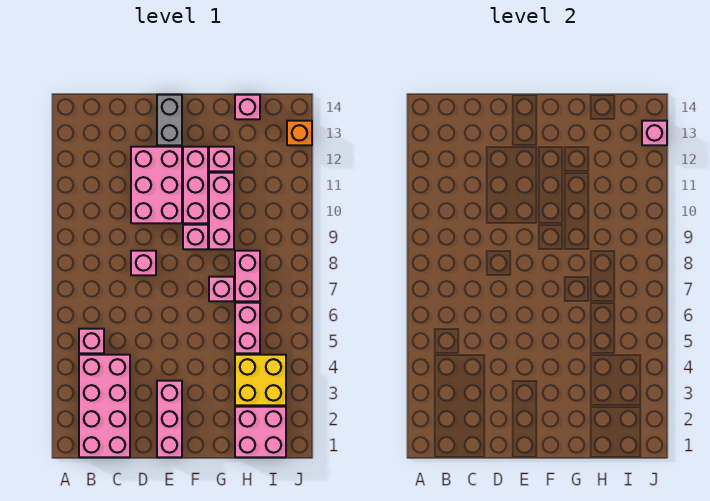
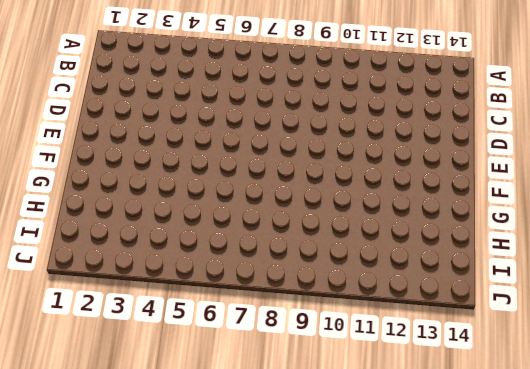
none -> pink brick B1:C4 level 1
none -> pink brick B5 level 1
none -> pink brick D8 level 1

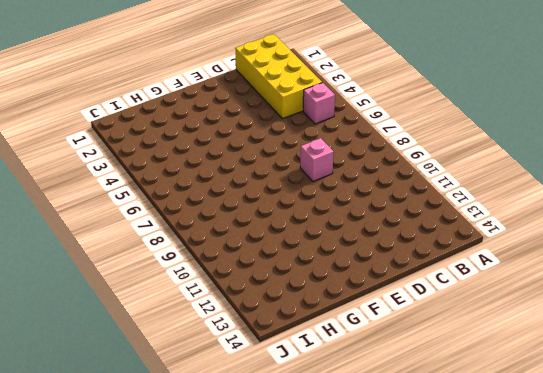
yellow brick B1:C4 level 1 -> pink brick B1:C4 level 1
none -> pink brick D10:E12 level 1
none -> pink brick E1:E3 level 1
none -> grey brick E13:E14 level 1

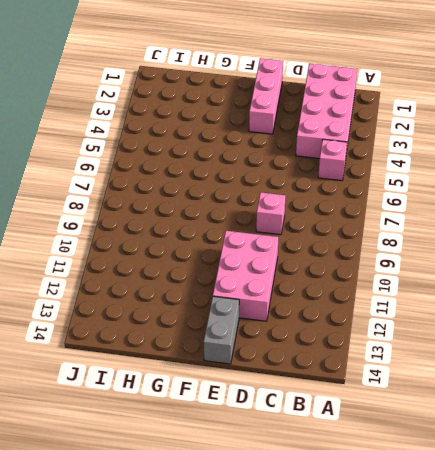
none -> pink brick F9 level 1
none -> pink brick F10:F12 level 1
none -> pink brick G7 level 1

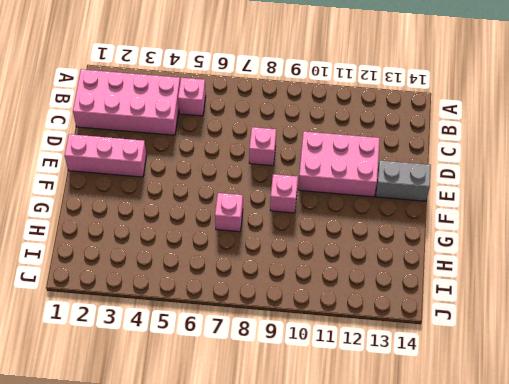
none -> pink brick F10:F12 level 1
none -> pink brick G9:G11 level 1
none -> pink brick G12 level 1

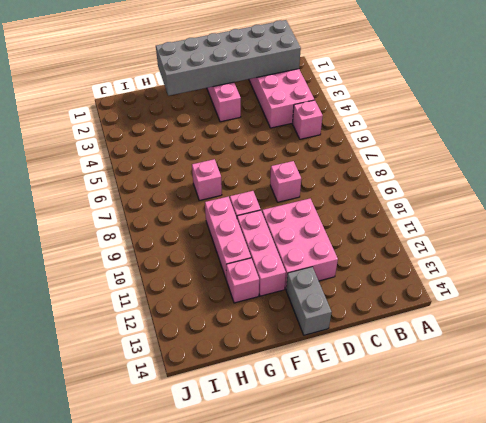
grey brick B1:G2 level 2 -> none
none -> pink brick H1:I2 level 1
none -> yellow brick H3:I4 level 1
none -> pink brick H5:H6 level 1

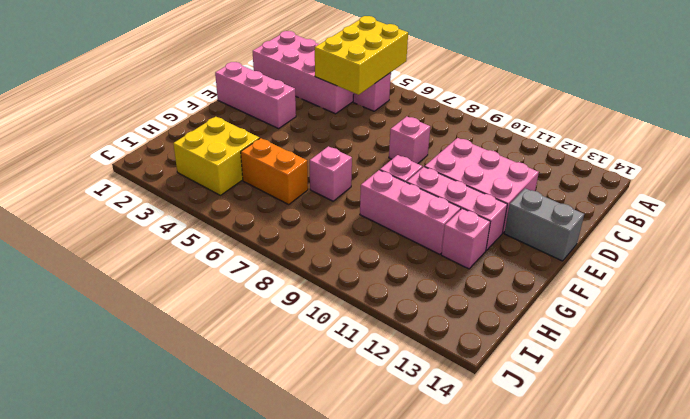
yellow brick A4:C5 level 2 -> none
orange brick H5:H6 level 1 -> pink brick H5:H6 level 1
none -> pink brick H1:I2 level 1
none -> pink brick H7:H8 level 1
none -> pink brick H14 level 1

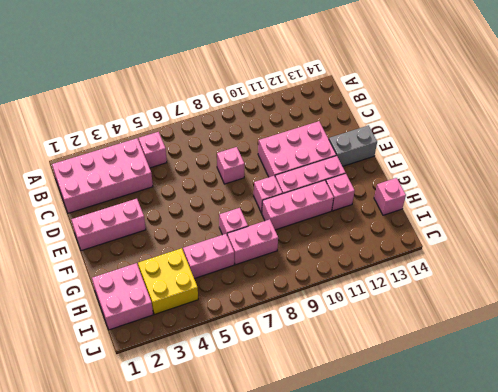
none -> orange brick J13 level 1
none -> pink brick J13 level 2

